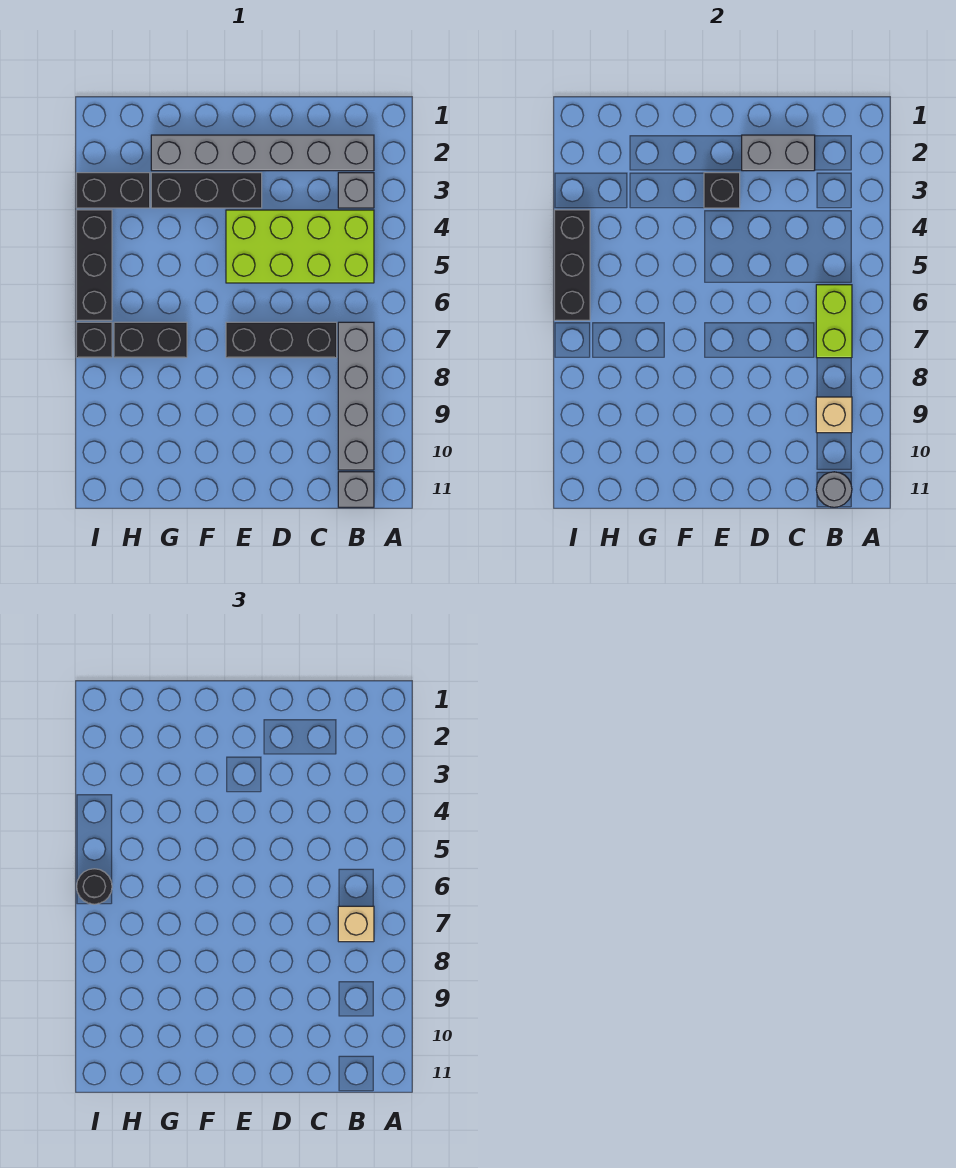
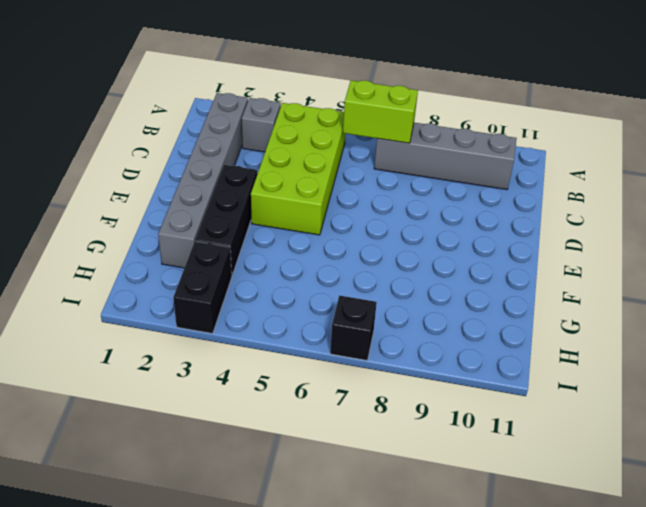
none -> grey brick B11 level 1
none -> black brick C7:E7 level 1
none -> black brick G7:H7 level 1

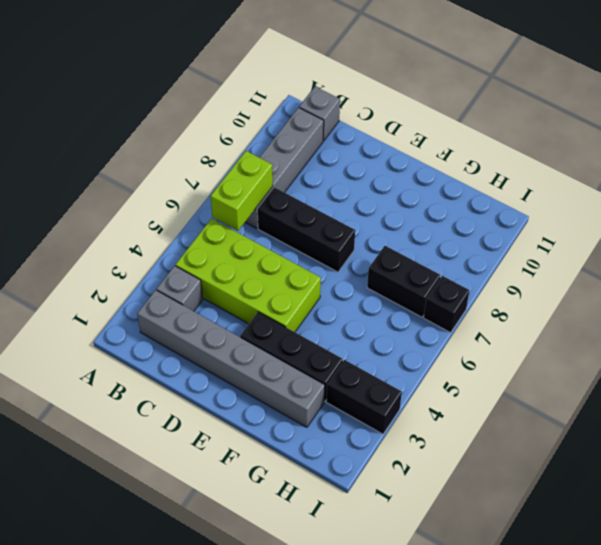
none -> black brick I4:I6 level 1
none -> tan brick B9 level 2
none -> grey round brick B11 level 2

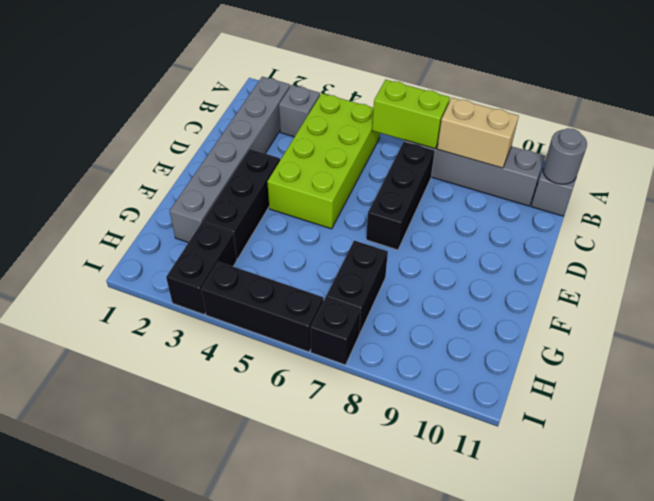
tan brick B8:B9 level 2 -> tan brick B9 level 2
none -> grey brick C2:D2 level 2
none -> black brick E3 level 2
none -> black brick I4:I6 level 2

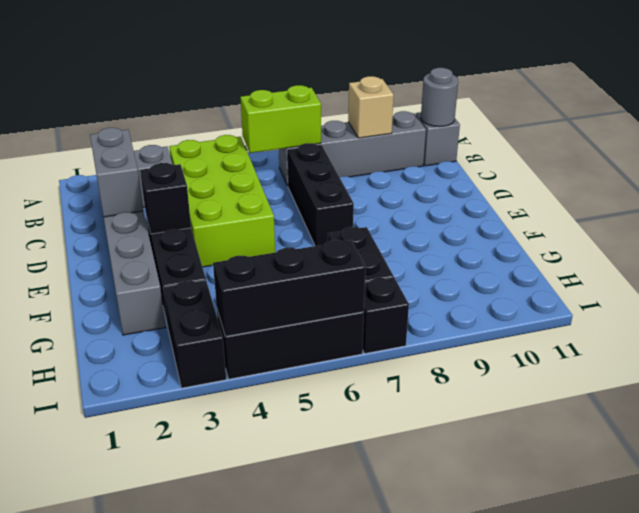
none -> tan brick B7 level 3
none -> black round brick I6 level 3

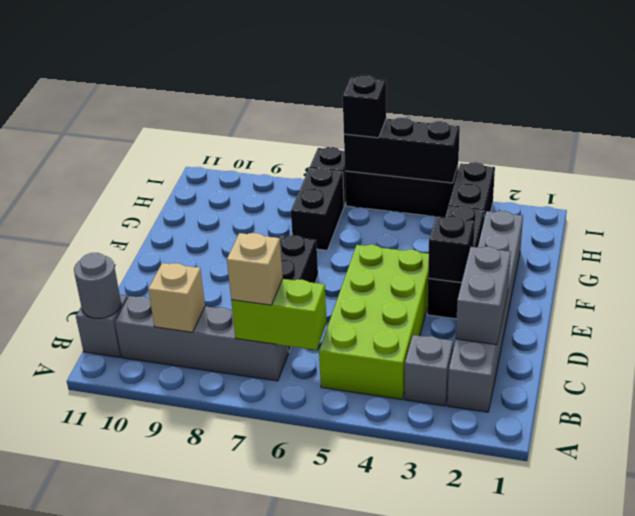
black brick I6 level 3 -> black round brick I6 level 3

